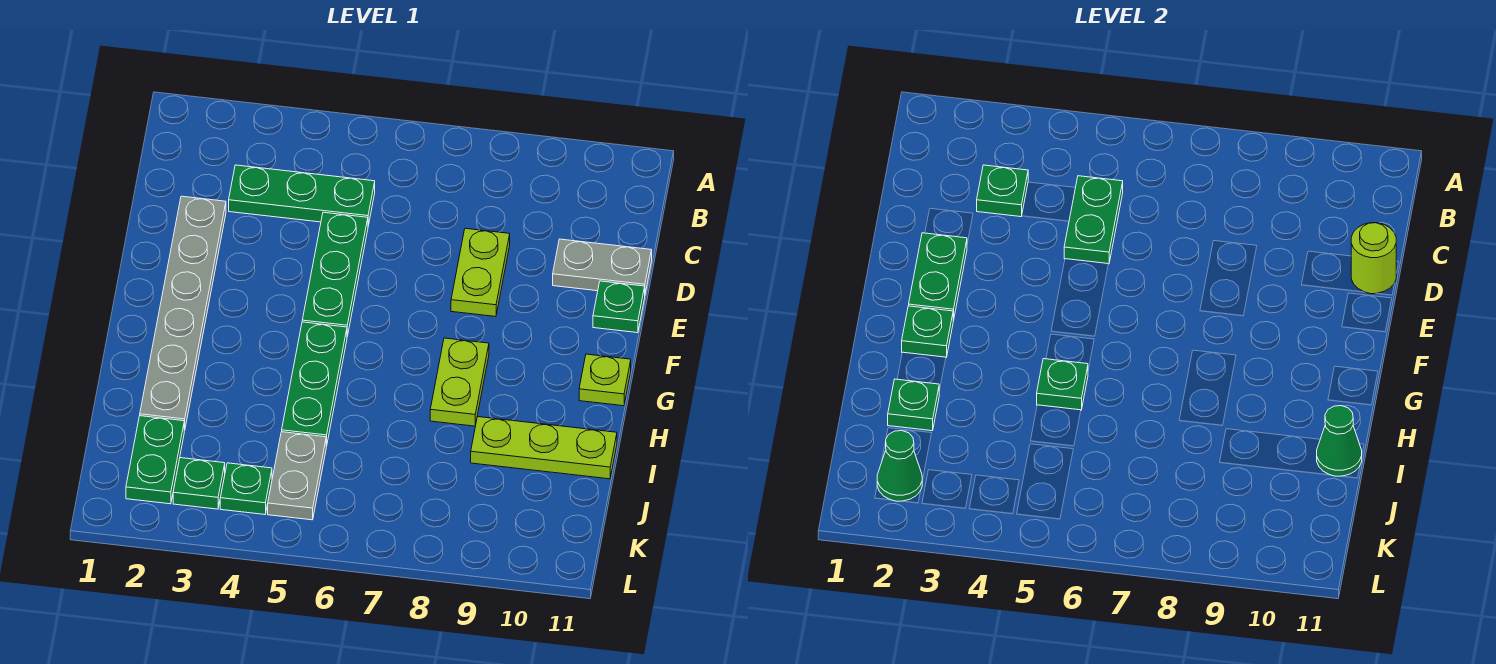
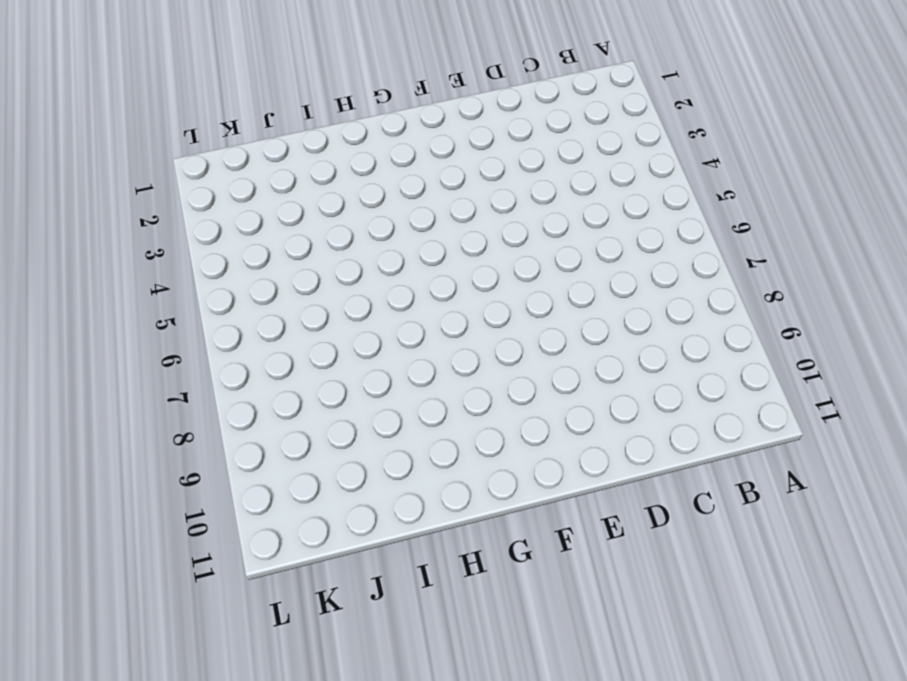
none -> green plate C3:C5 level 1
none -> grey plate D2:I2 level 1
none -> green plate D5:F5 level 1

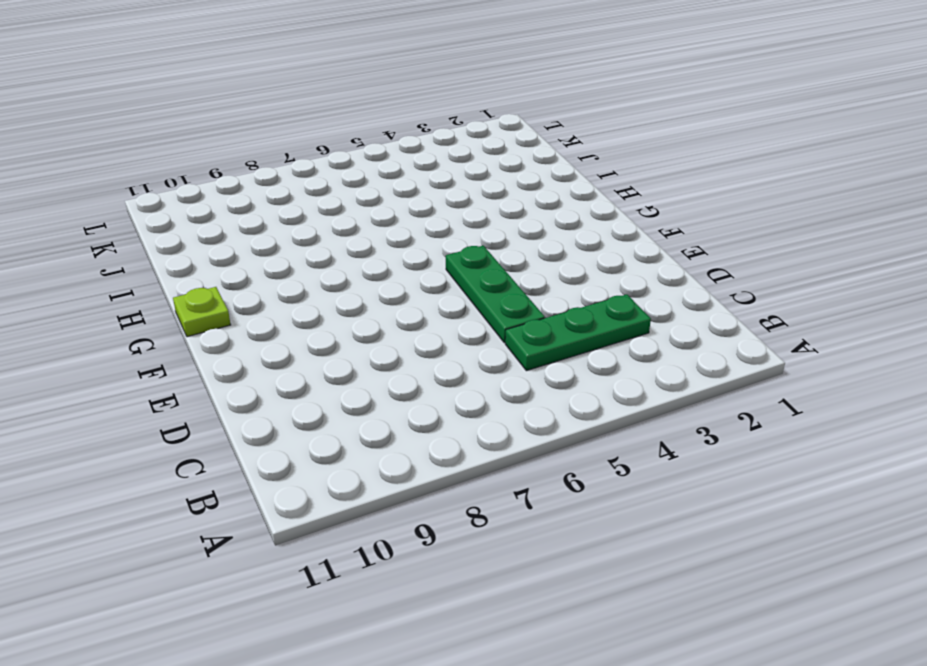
none -> grey plate D2:I2 level 1
none -> lime plate D8:E8 level 1
none -> grey plate D10:D11 level 1

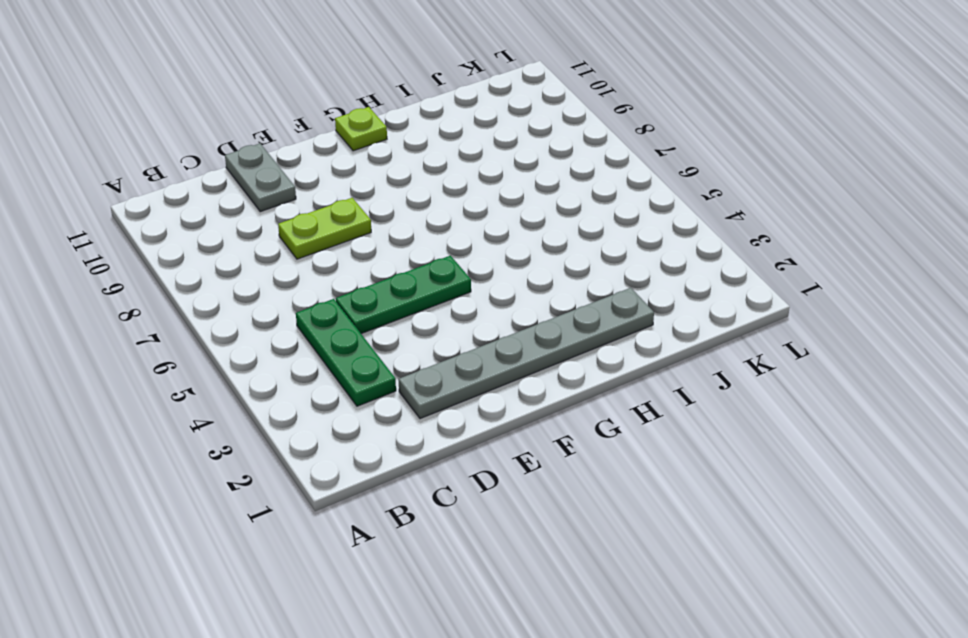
none -> green plate E11 level 1
none -> green plate G5:I5 level 1
none -> lime plate G8:H8 level 1

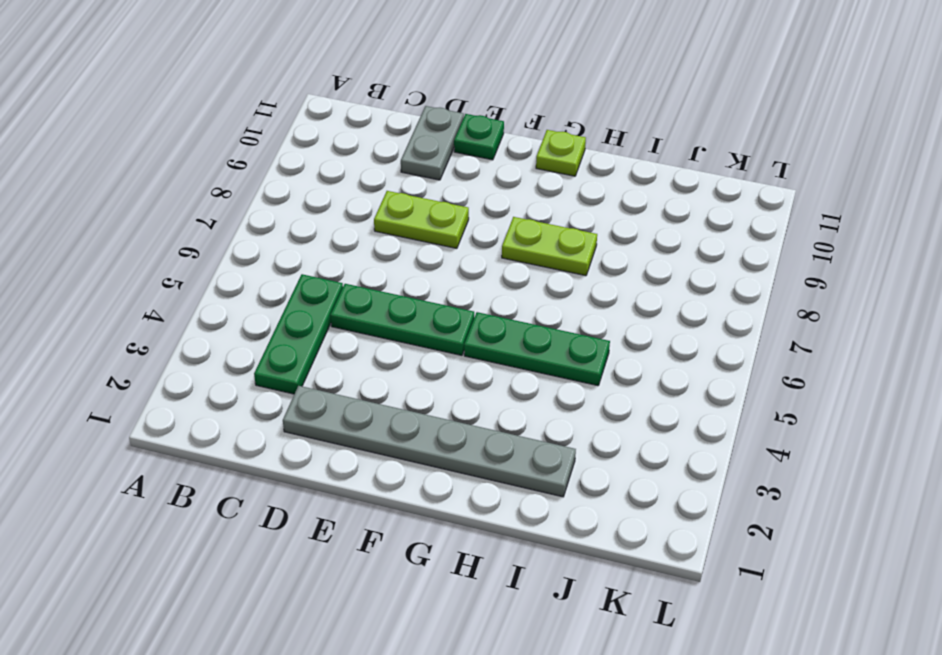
none -> lime plate I9:I11 level 1
none -> green plate J2:K2 level 1
none -> grey plate J5:K5 level 1

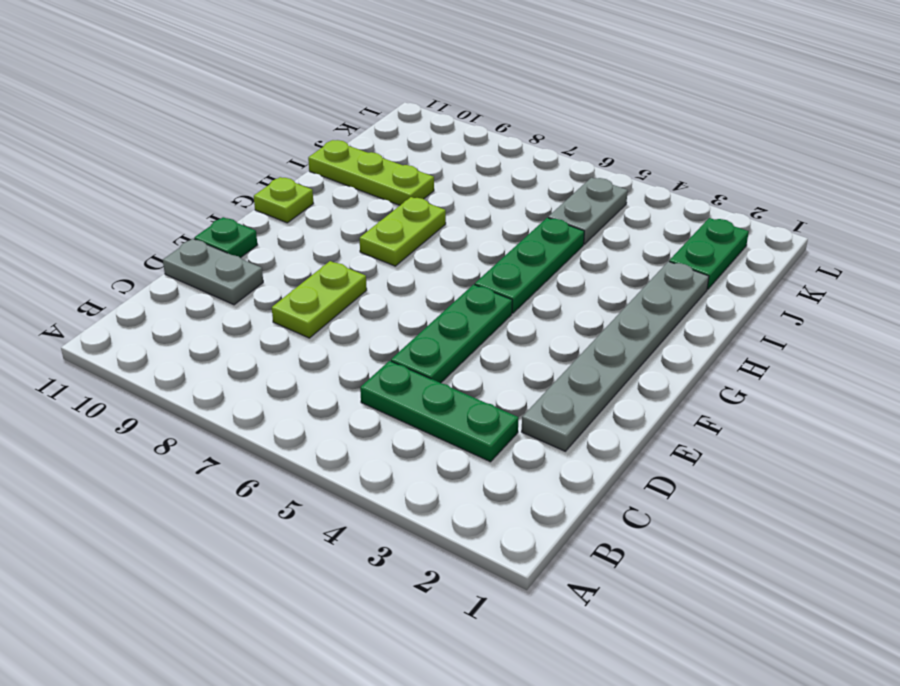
none -> green plate K3 level 1
none -> green plate K4 level 1
none -> green plate C3 level 2

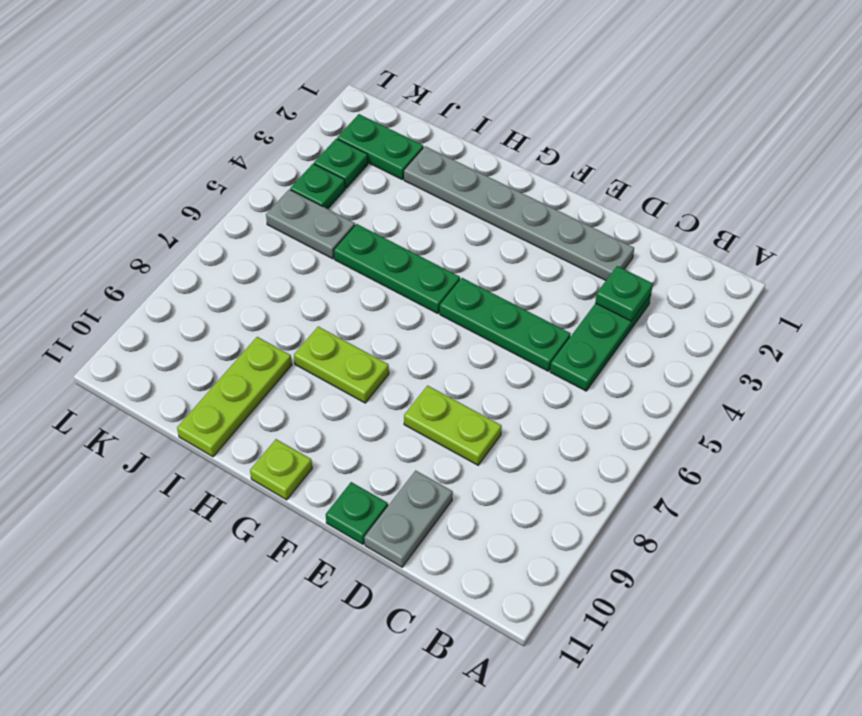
none -> green plate C5:D5 level 2
none -> lime round brick D11 level 2
none -> green plate E2:F2 level 2

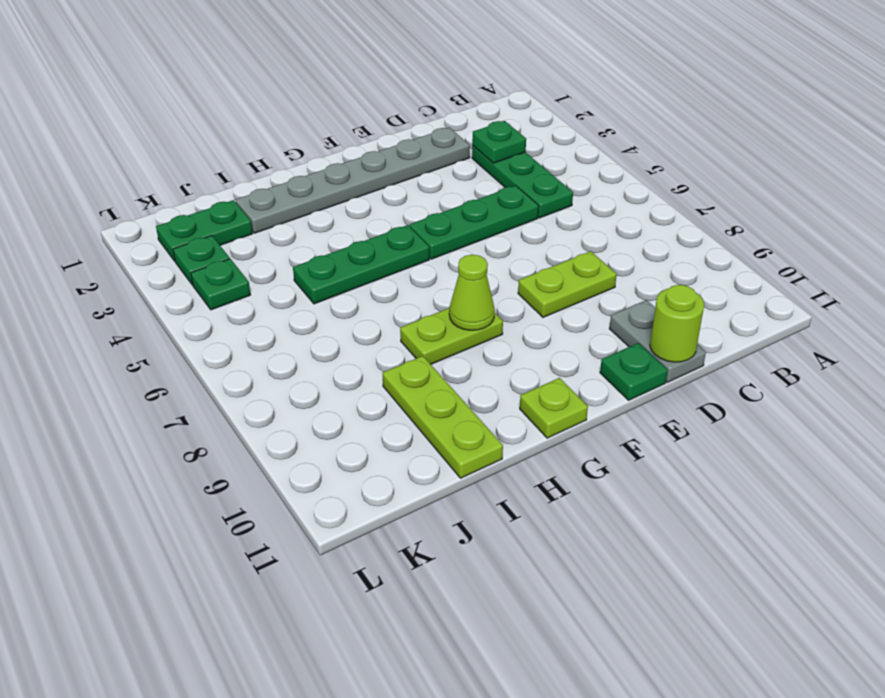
lime cone G8 level 2 -> none
none -> grey plate J5:K5 level 1
none -> green plate C5:D5 level 2
none -> green plate E2:F2 level 2

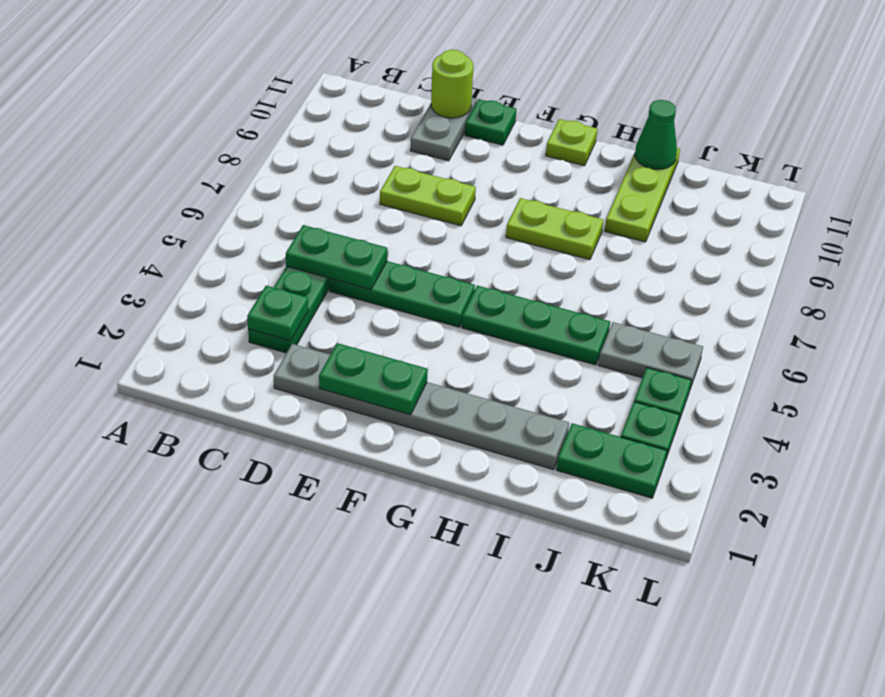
none -> green plate G2 level 2
none -> green plate H5 level 2
none -> green plate I2 level 2

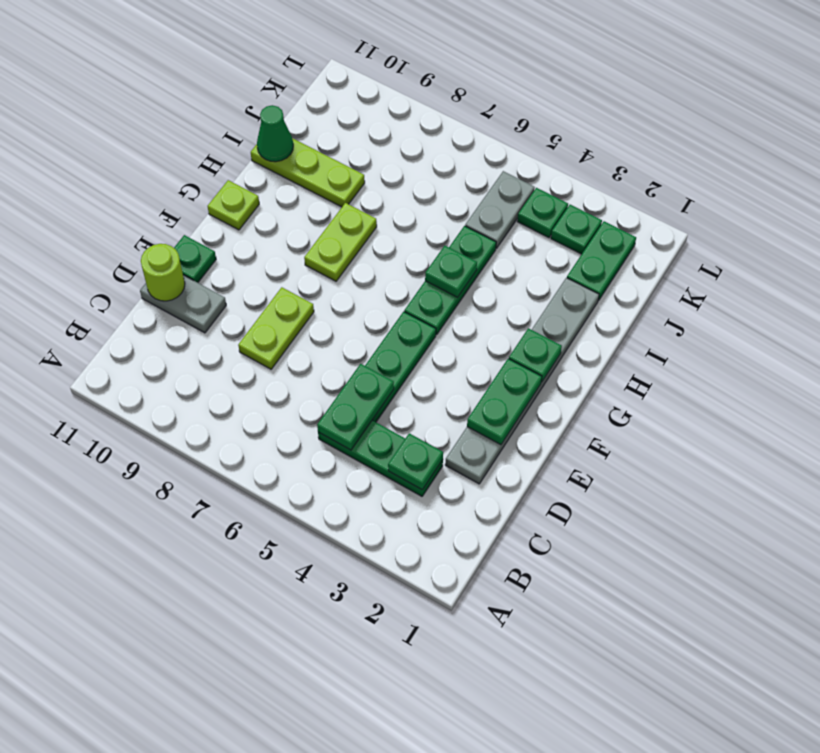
none -> green plate I2 level 2
none -> green cone K2 level 2

